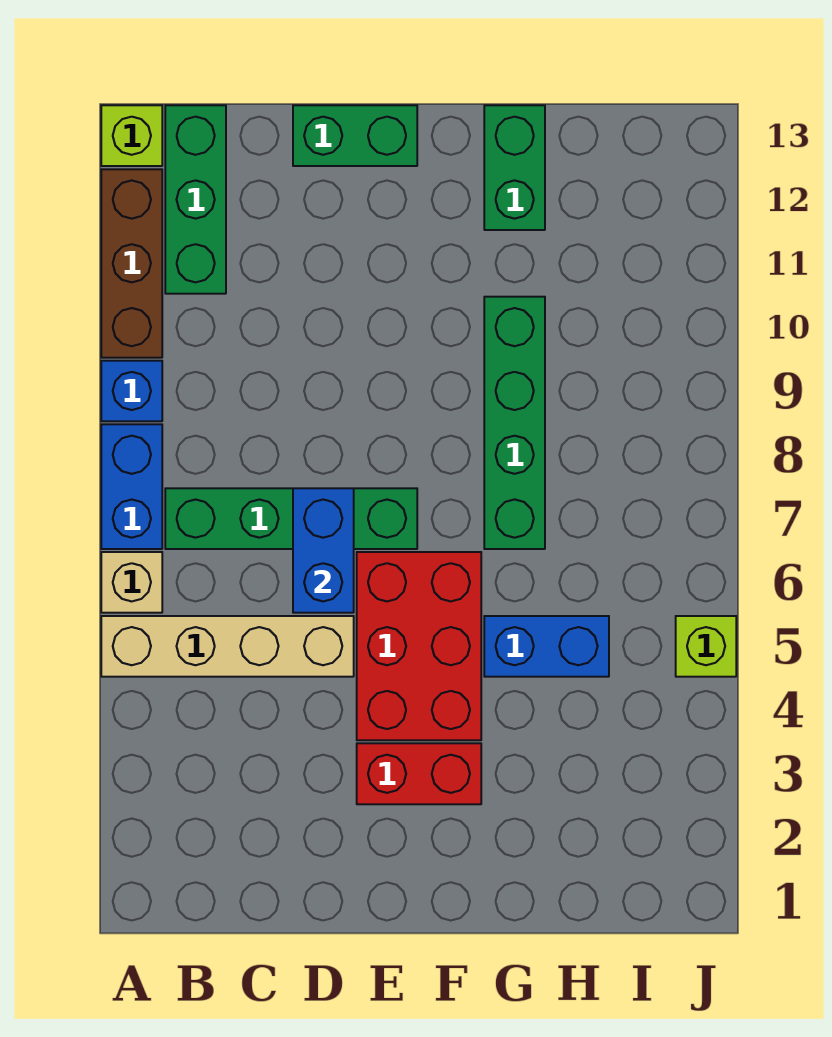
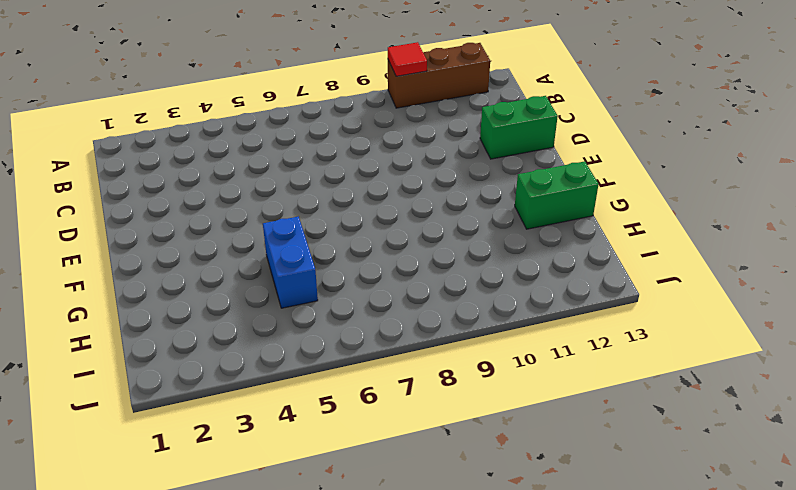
red tile A10 level 2 -> none
green brick D12:D13 level 1 -> green brick D13:E13 level 1
none -> tan brick A5:D5 level 1
none -> tan brick A6 level 1
none -> blue brick A7:A8 level 1

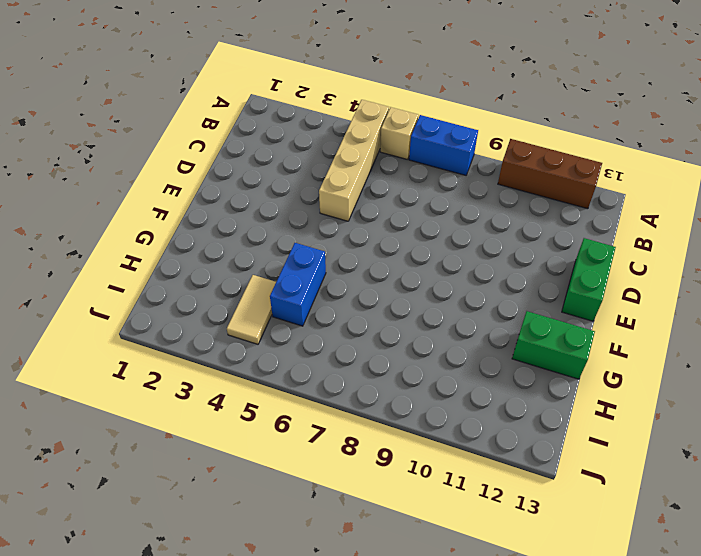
tan tile H4:I4 level 1 -> none
none -> blue brick A9 level 1
none -> lime brick A13 level 1
none -> green brick B7:E7 level 1

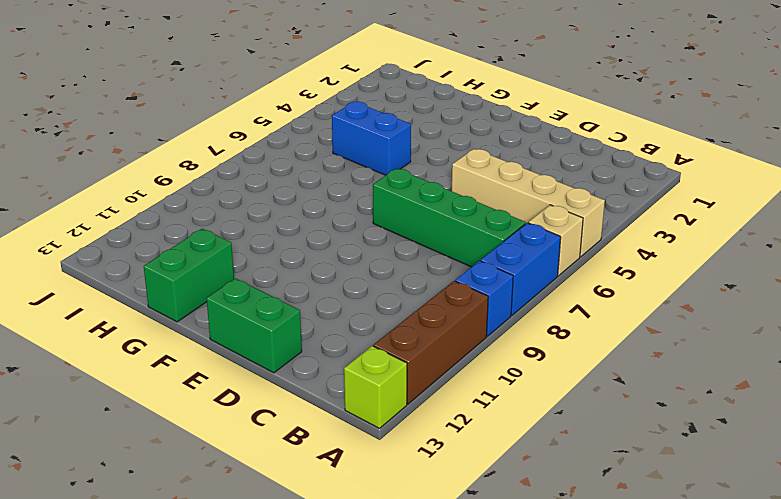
none -> green brick B11:B13 level 1
none -> red brick E3:F3 level 1
none -> red brick E4:F6 level 1

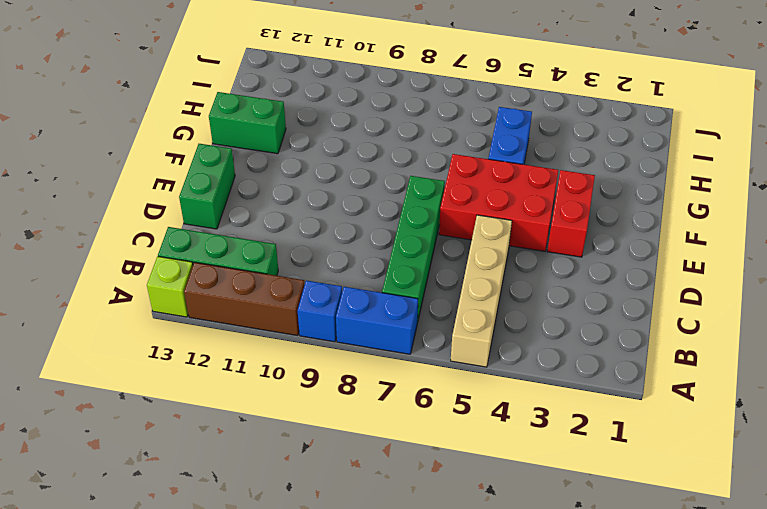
none -> tan brick A6 level 1
none -> green brick G7:G10 level 1
none -> lime brick J5 level 1

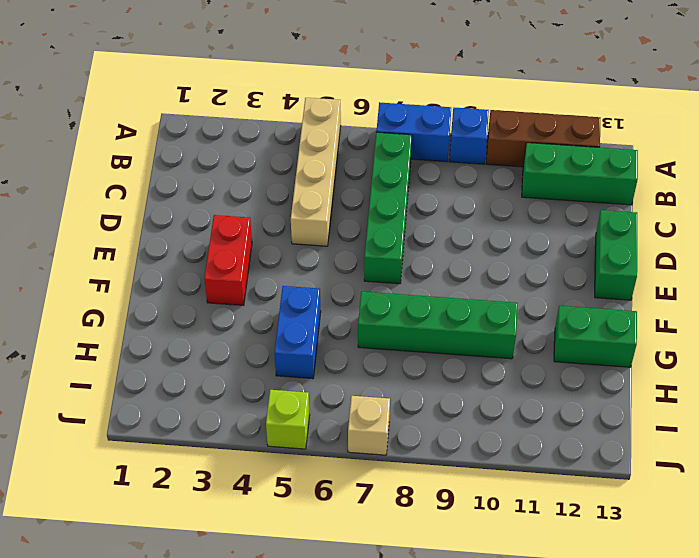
tan brick J7 level 1 -> tan brick A6 level 1
none -> lime brick A13 level 1
none -> red brick E4:F6 level 1
none -> blue brick D6:D7 level 2

